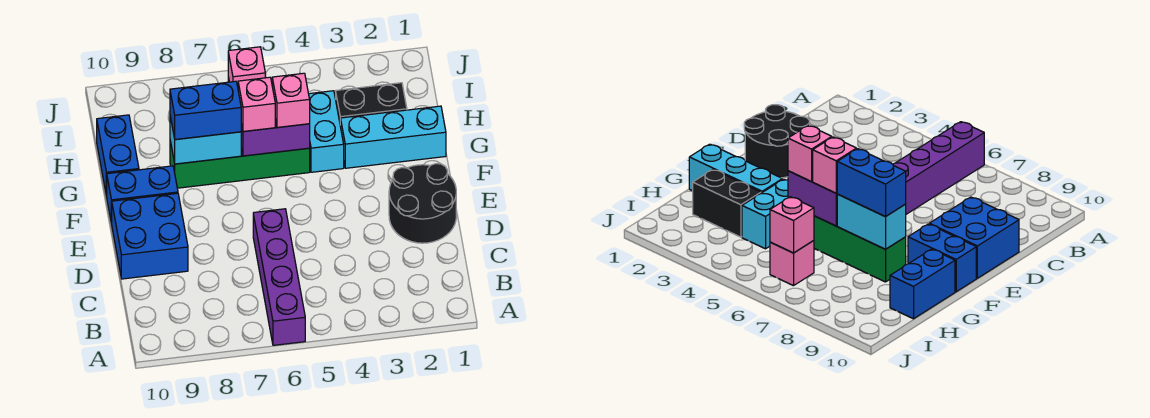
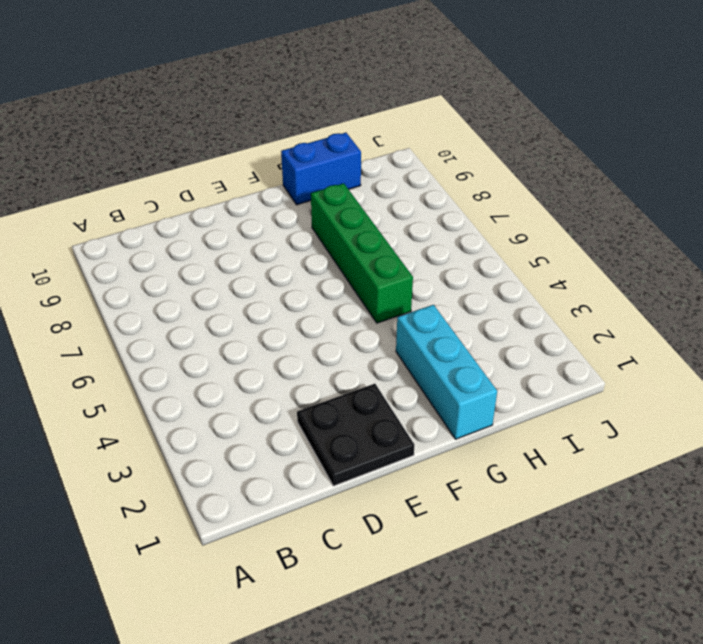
black plate D1:E2 level 1 -> black round brick D1:E2 level 1
none -> purple brick A6:D6 level 1
none -> blue brick D9:E10 level 1
none -> blue brick F9:F10 level 1

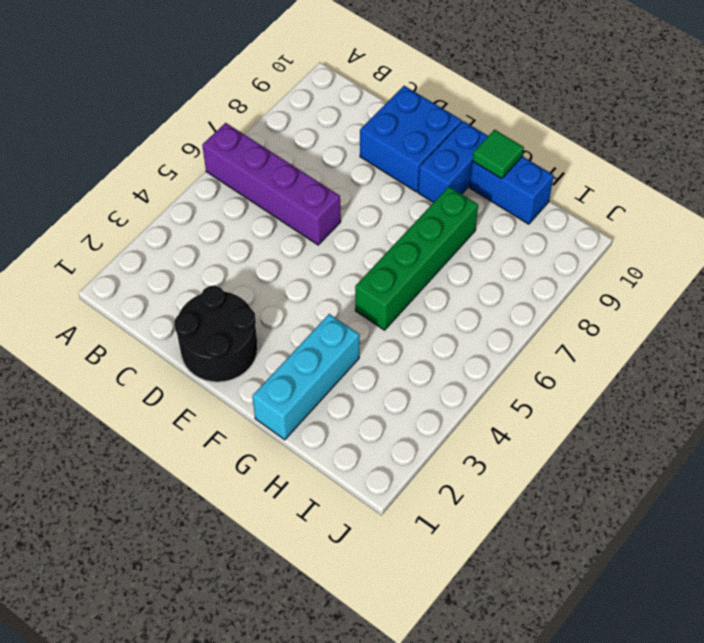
green tile G10 level 2 -> none
none -> cyan brick G4:H4 level 1
none -> black brick H2:H3 level 1
none -> pink brick I6 level 1

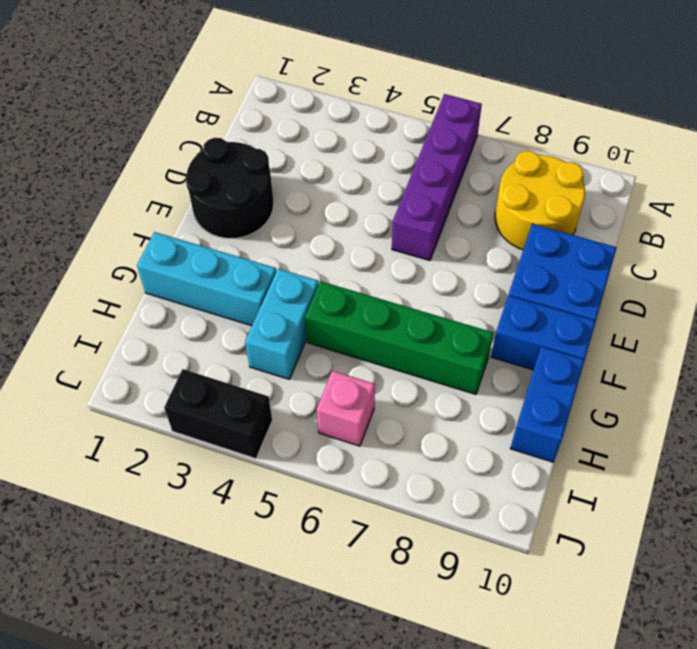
yellow round brick B8:C9 level 1 -> none
black brick J3:J4 level 1 -> black brick H2:H3 level 1
none -> purple brick G5:G6 level 2
none -> cyan brick G7:G8 level 2
none -> pink brick I6 level 2

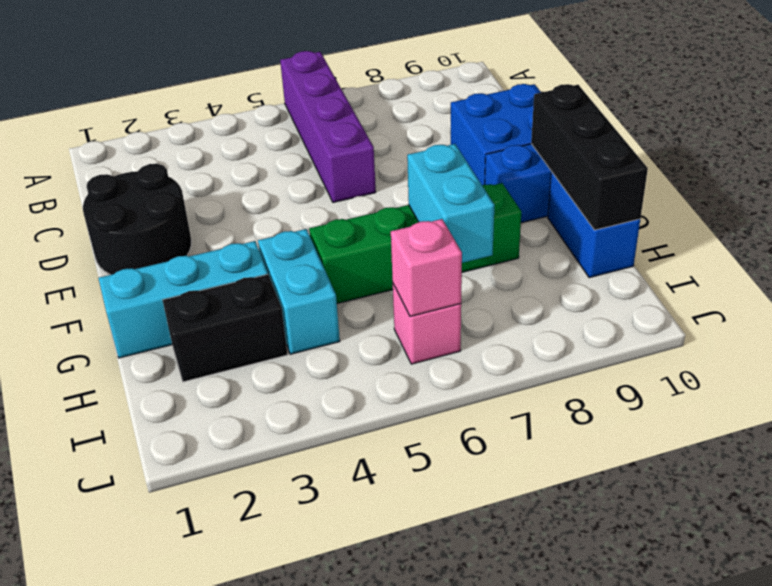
black brick F10:H10 level 2 -> none
cyan brick G7:H7 level 2 -> cyan brick G7:G8 level 2
none -> purple brick G5:G6 level 2
none -> pink brick G5 level 3
none -> pink brick G6 level 3

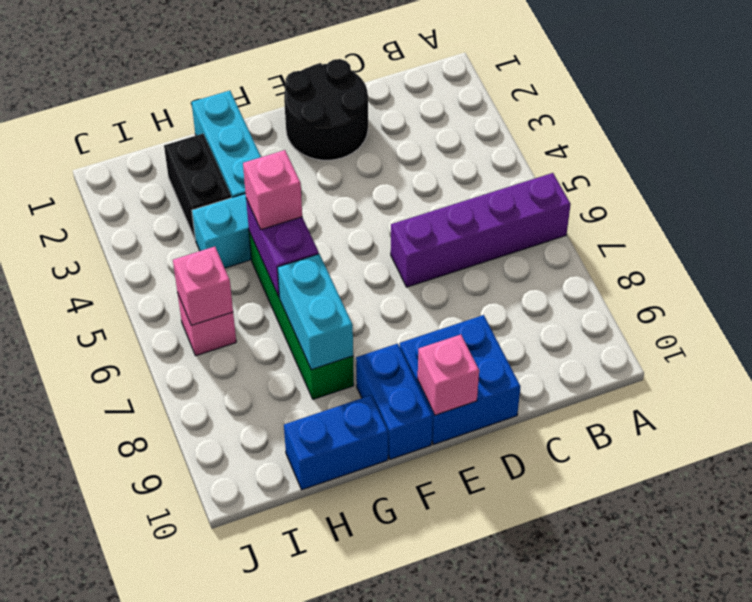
pink brick E10 level 2 -> pink brick G6 level 3
none -> blue brick G7:G8 level 3

